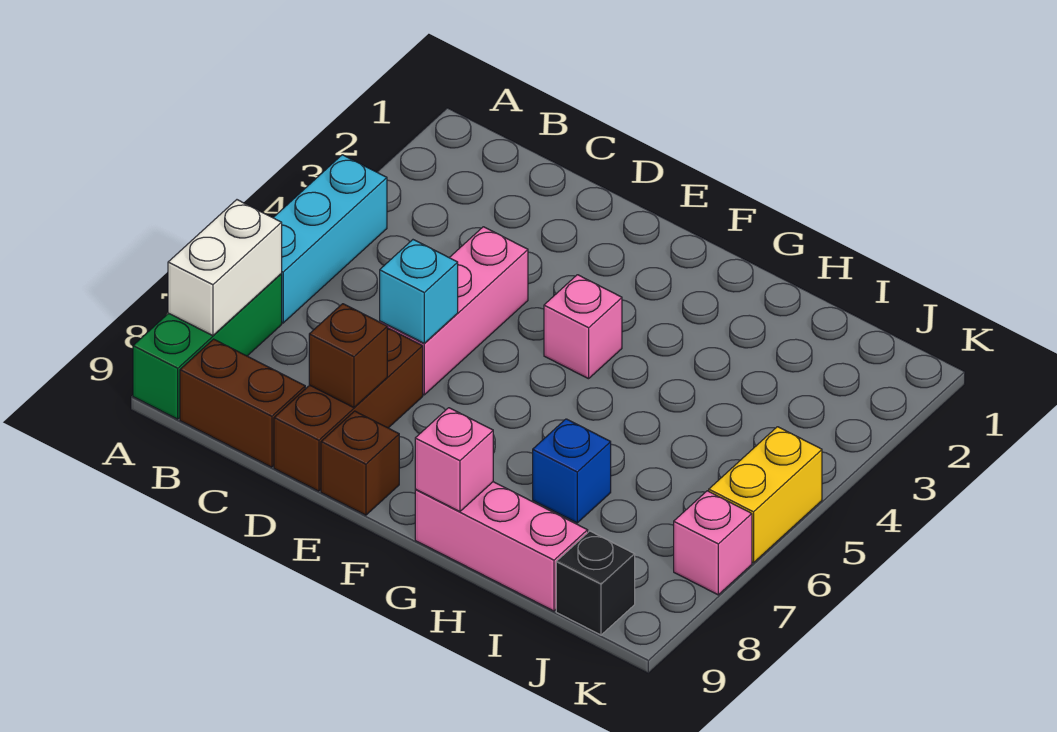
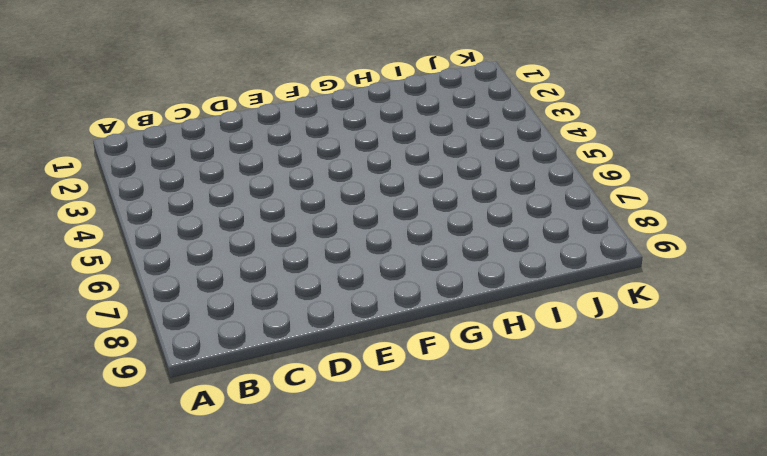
none -> cyan brick A4:A6 level 1
none -> green brick A7:A9 level 1
none -> brown brick B9:C9 level 1

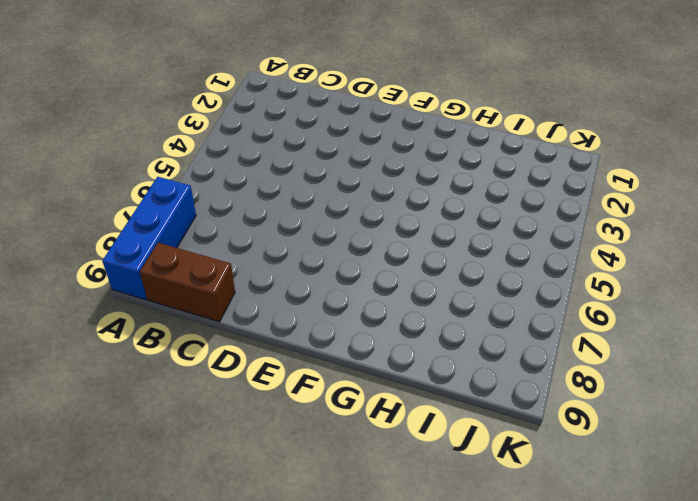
blue brick A7:A9 level 1 -> green brick A7:A9 level 1
none -> cyan brick A4:A6 level 1
none -> pink brick D4:D6 level 1
none -> brown brick D7:D9 level 1

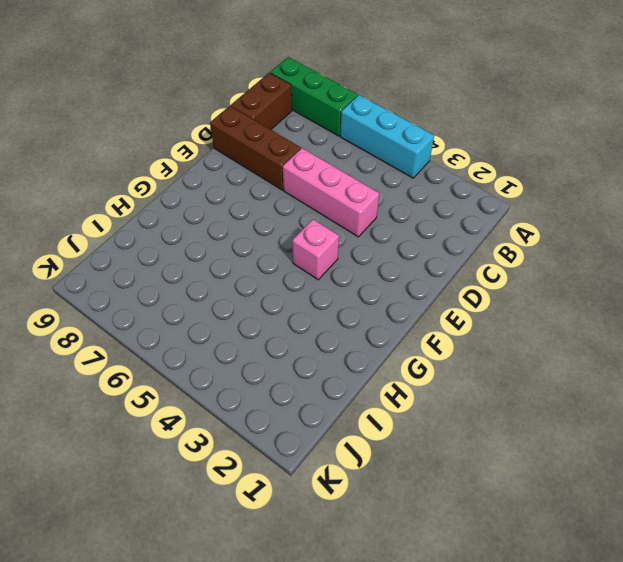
none -> brown brick E9 level 1
none -> pink brick G9:I9 level 1
none -> blue brick H7 level 1

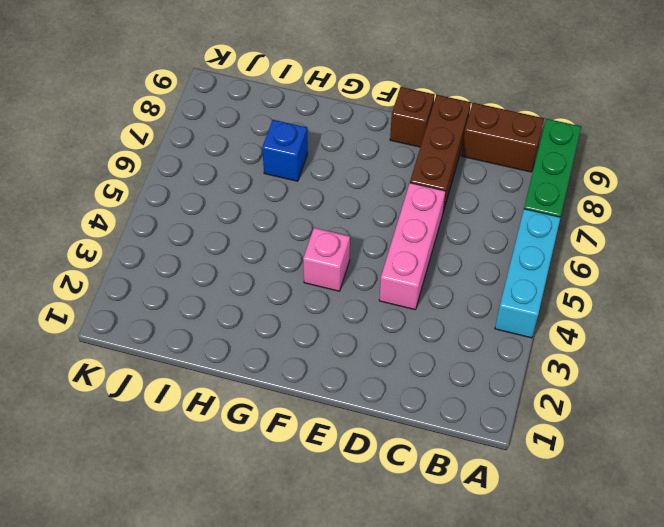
none -> pink brick G9:I9 level 1
none -> black brick J9 level 1
none -> yellow brick K5:K6 level 1

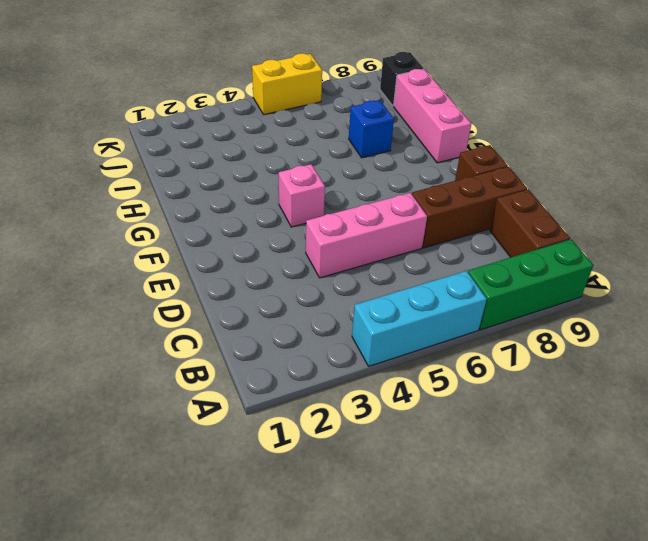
none -> pink brick K7 level 1
none -> white brick A7:A8 level 2
none -> cyan brick D6 level 2

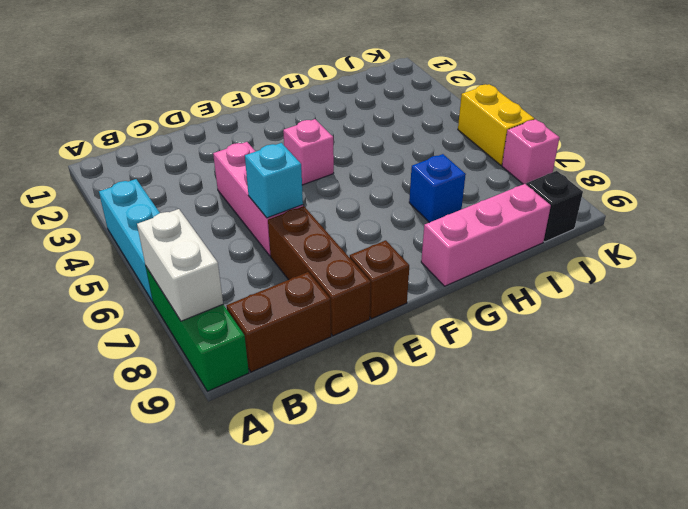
none -> brown brick D8 level 2
none -> pink brick G9 level 2

